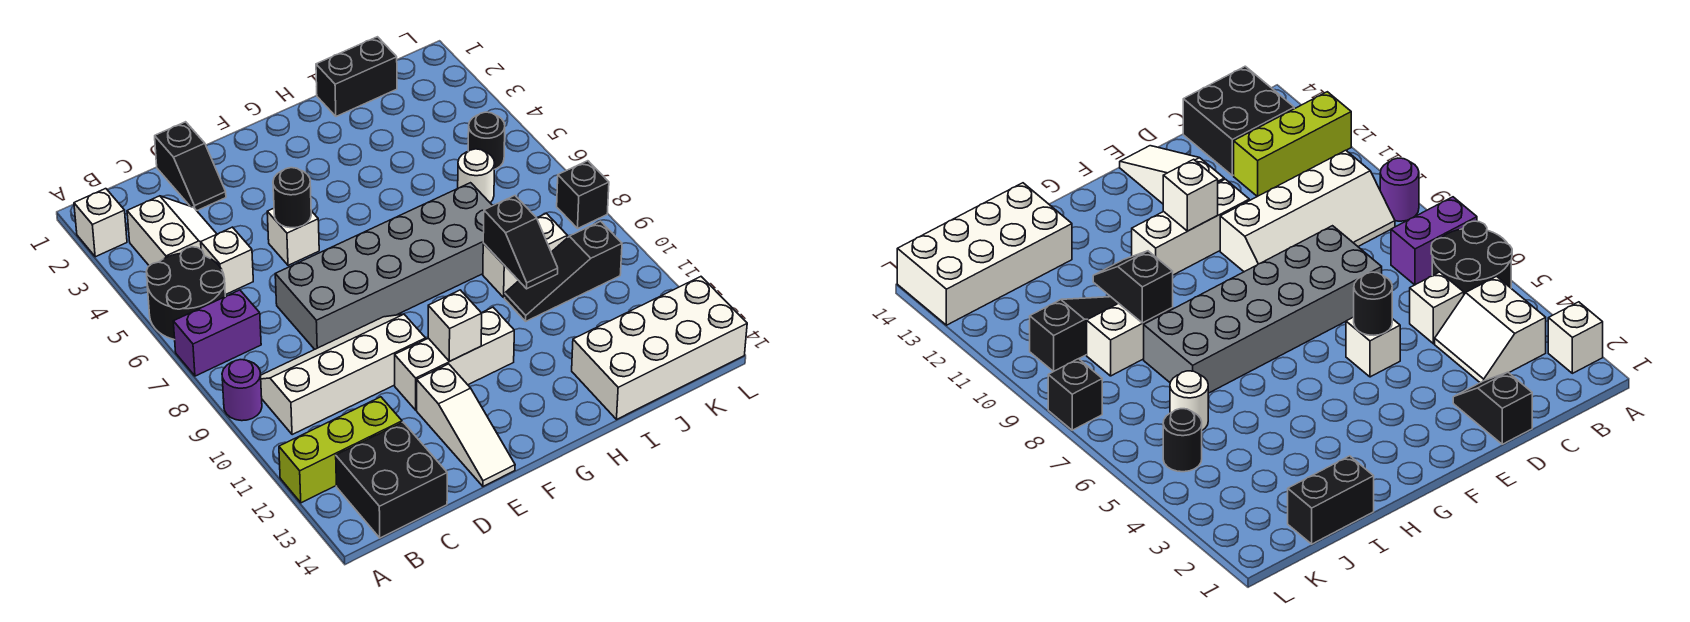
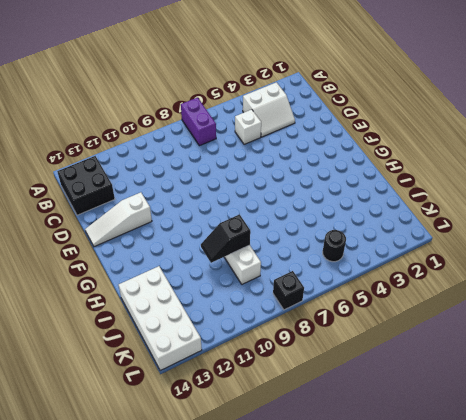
none -> white brick A2 level 1
none -> black round brick A5:B6 level 1
none -> purple round brick A9 level 1

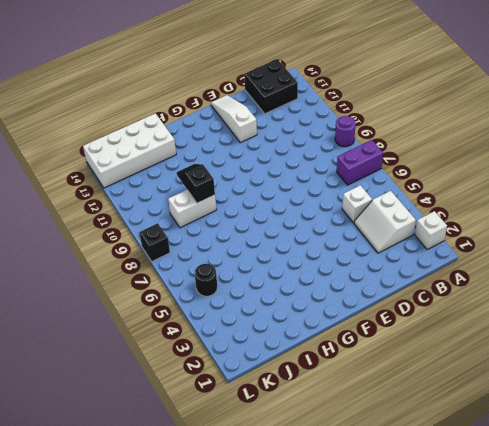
none -> black round brick A5:B6 level 1
none -> lime brick A12:C12 level 1
none -> white slope B9:E10 level 1 top 10

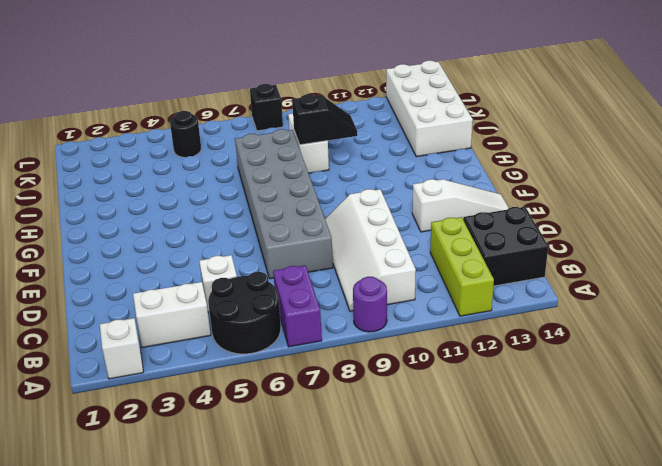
none -> black slope D1:D2 level 1 top 1
none -> white brick E5 level 1
none -> white brick E11:G11 level 1

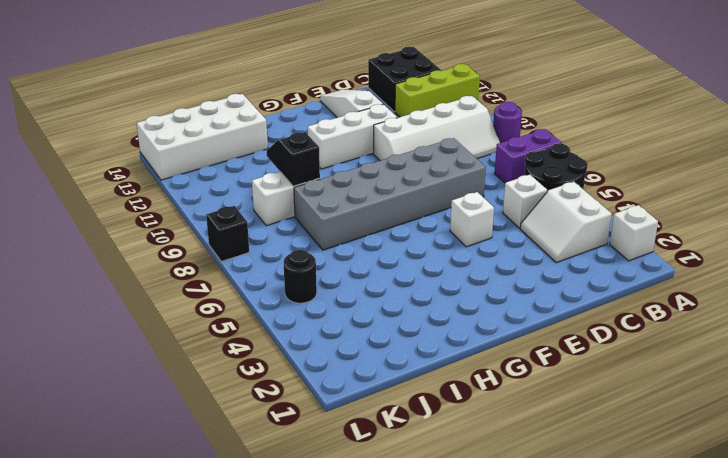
none -> black slope D1:D2 level 1 top 1
none -> black brick I1:J1 level 1
none -> black slope I10:K10 level 1 top K

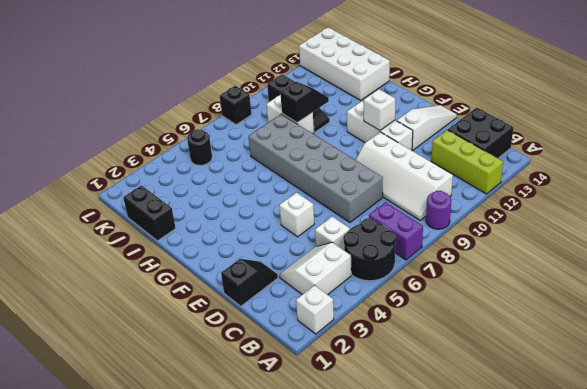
none -> white round brick J6 level 1
none -> black round brick E5 level 2

